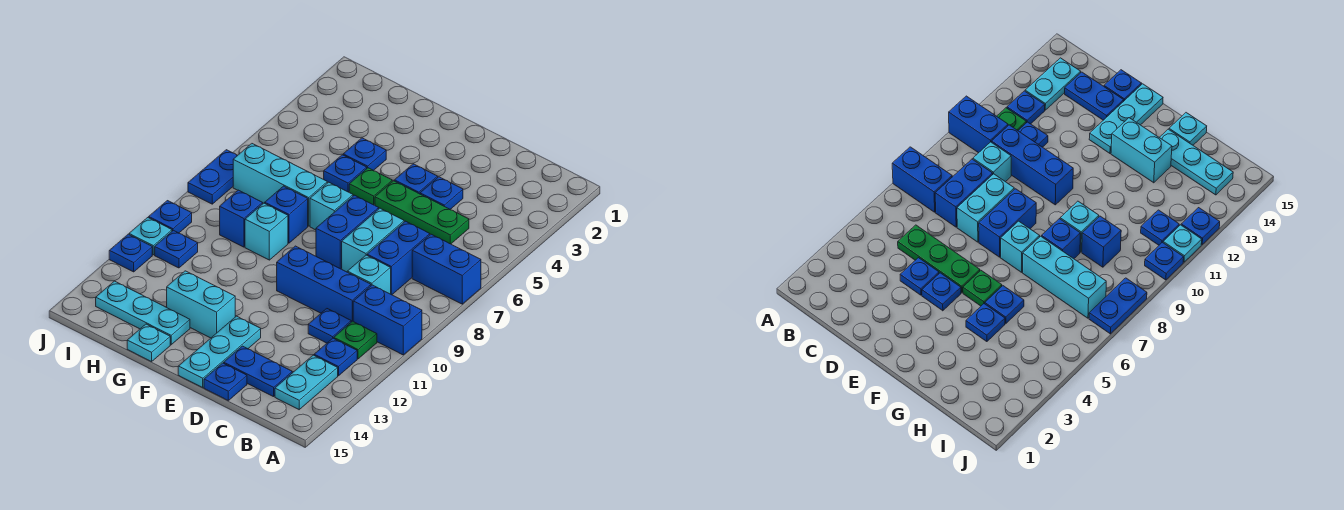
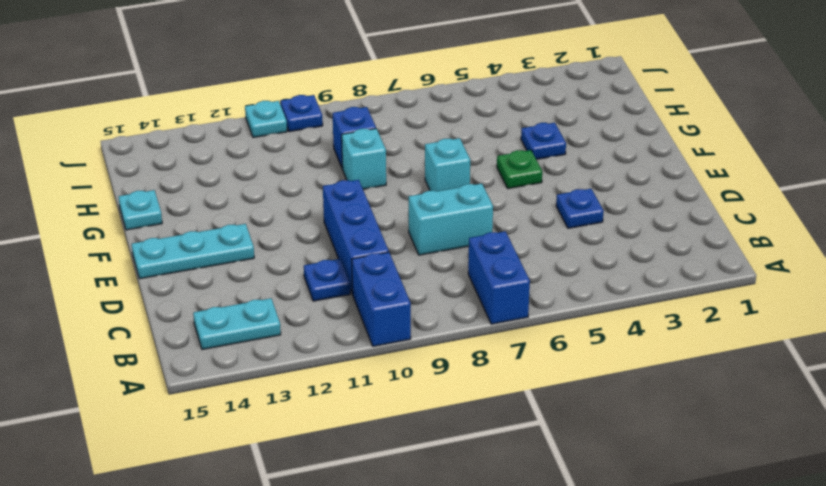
none -> green plate B11 level 1
none -> blue plate B12 level 1
none -> green plate C5:E5 level 1
none -> blue brick C7:C8 level 1

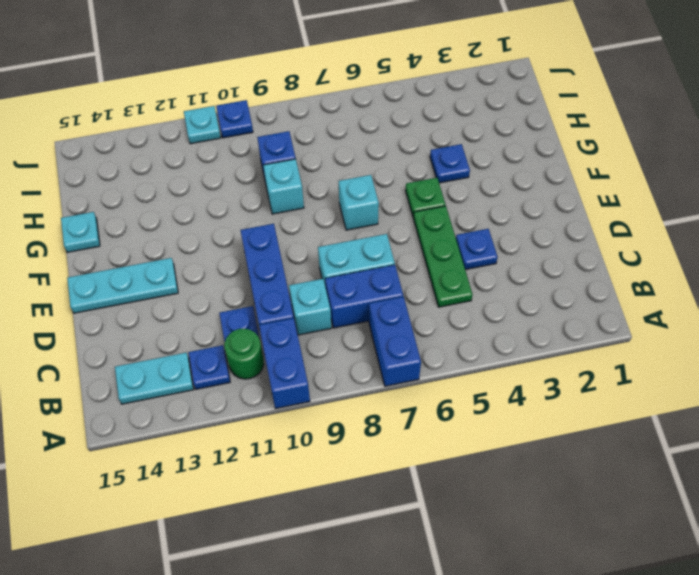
green round brick B11 level 1 -> green plate B11 level 1
none -> blue plate C14:D14 level 1
none -> blue plate D15 level 1
none -> blue plate E4 level 1
none -> blue brick E7:E8 level 1

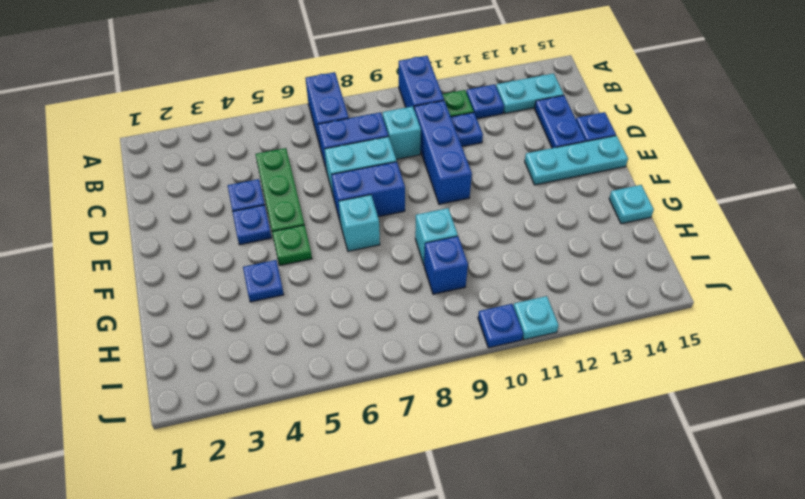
none -> cyan brick F13:G13 level 1
none -> blue plate G5 level 1
none -> cyan brick G7:I7 level 1
none -> blue brick G8 level 1

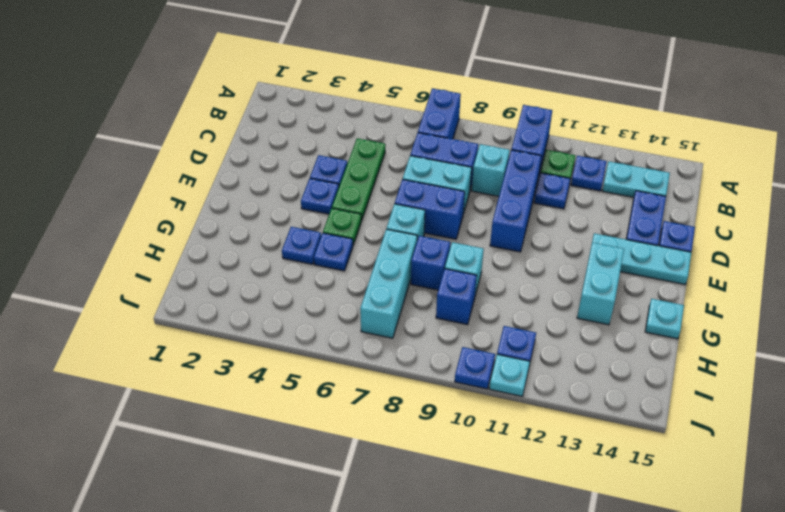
none -> cyan plate G14:I14 level 1
none -> blue plate J7:J8 level 1
none -> blue plate J12 level 1

